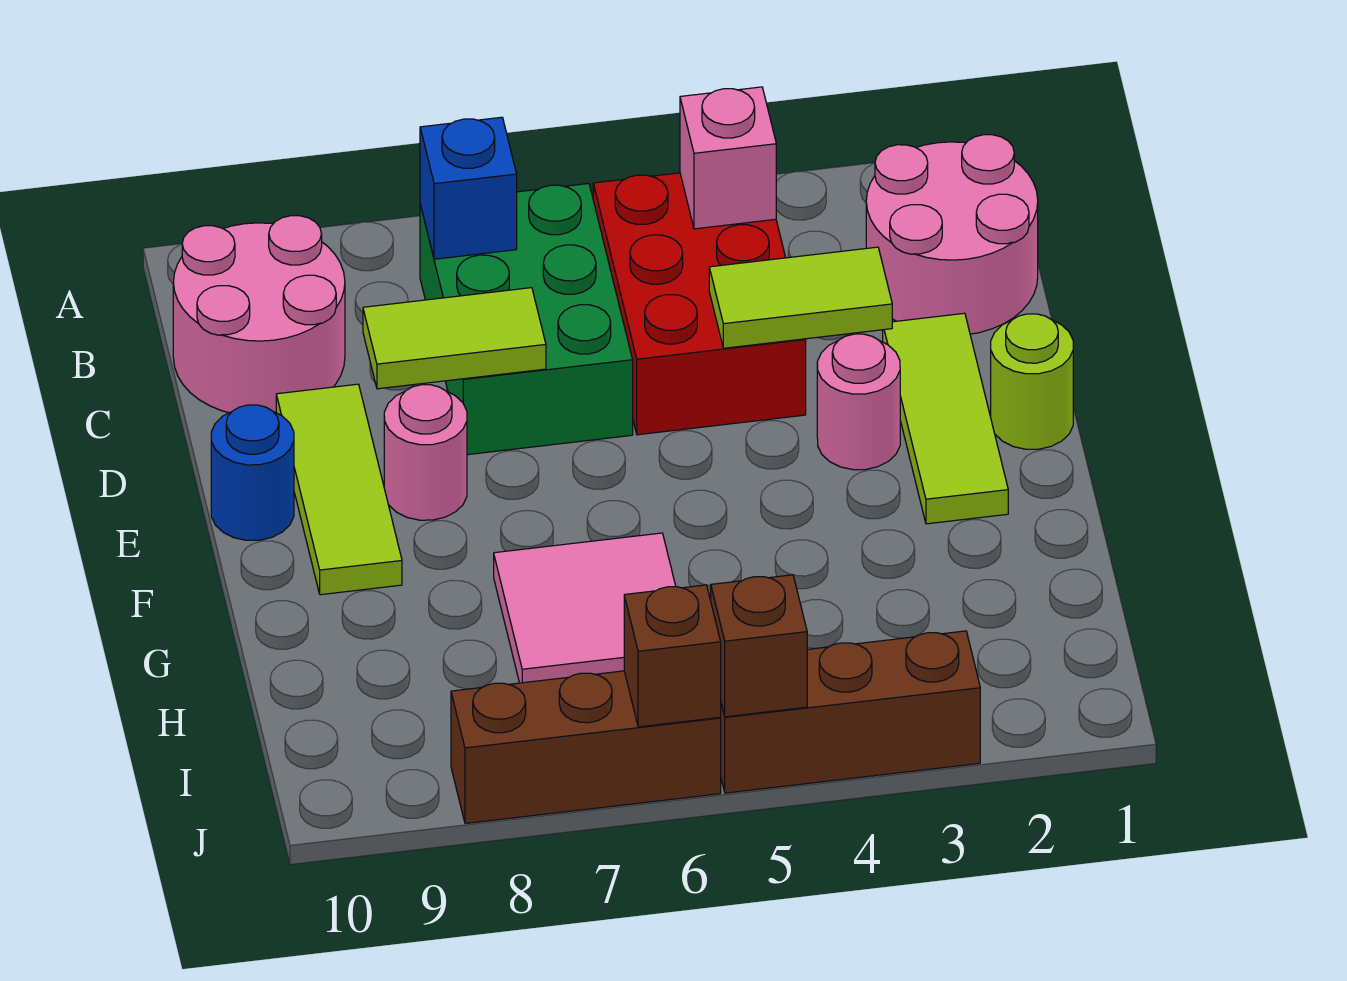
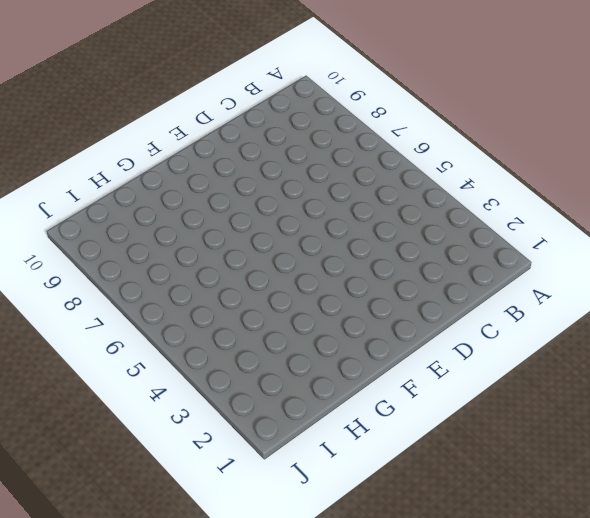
none -> pink round brick B1:C2 level 1
none -> red brick B4:D5 level 1
none -> green brick B6:D7 level 1

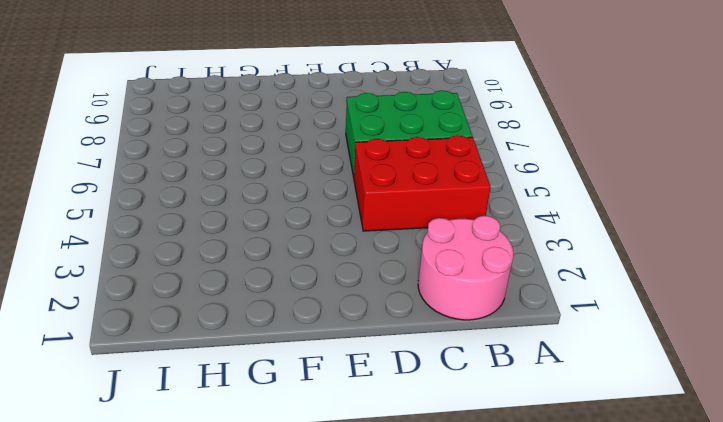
none -> pink round brick B9:C10 level 1
none -> lime tile D2:F2 level 1
none -> lime tile D9:F9 level 1

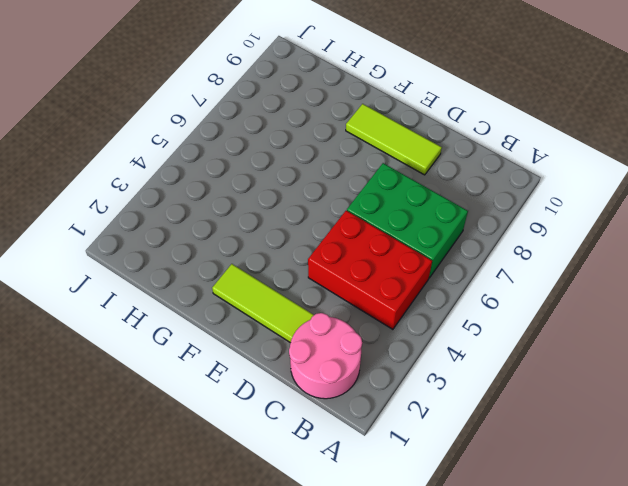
none -> pink round brick B9:C10 level 1
none -> lime round brick E1 level 1
none -> pink round brick E3 level 1

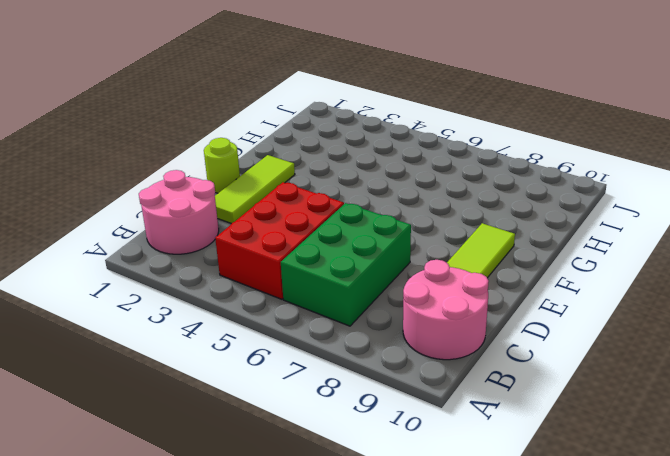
none -> pink round brick E3 level 1
none -> pink round brick E8 level 1
none -> blue round brick E10 level 1

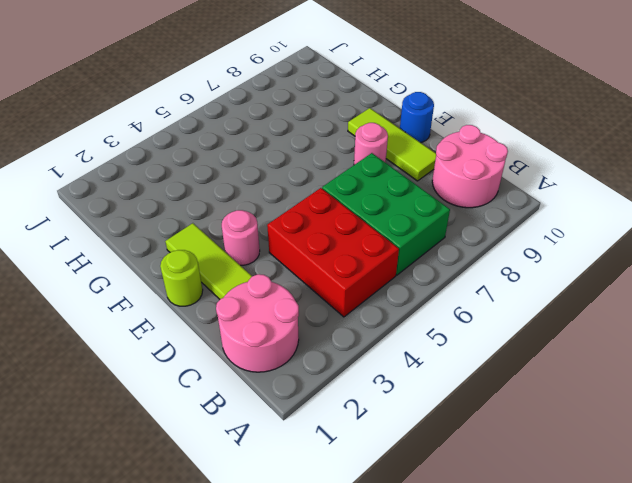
none -> pink tile G6:H7 level 1
none -> brown brick J3:J5 level 1
none -> brown brick J6:J8 level 1

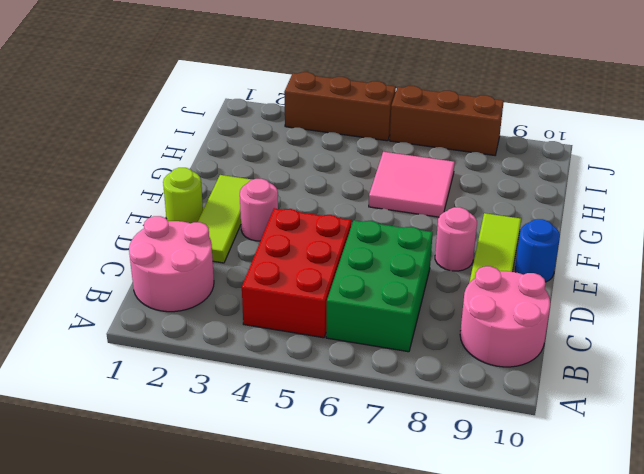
none -> pink brick B4 level 2
none -> blue brick B7 level 2
none -> lime tile D3:D4 level 2

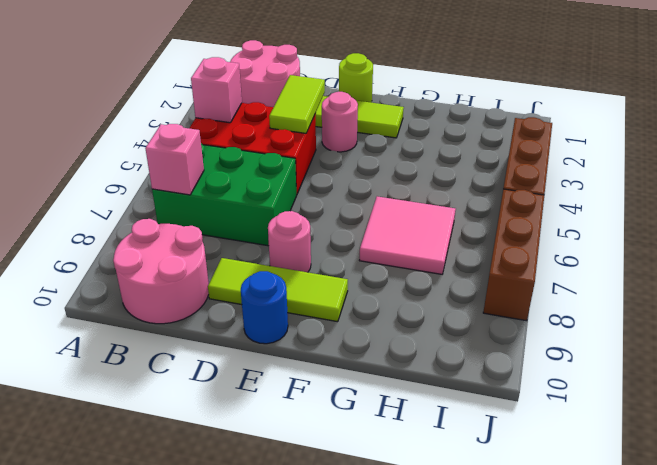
pink brick B7 level 2 -> blue brick B7 level 2
none -> lime tile D7:D8 level 2
none -> brown brick J5 level 2
none -> brown brick J6 level 2

